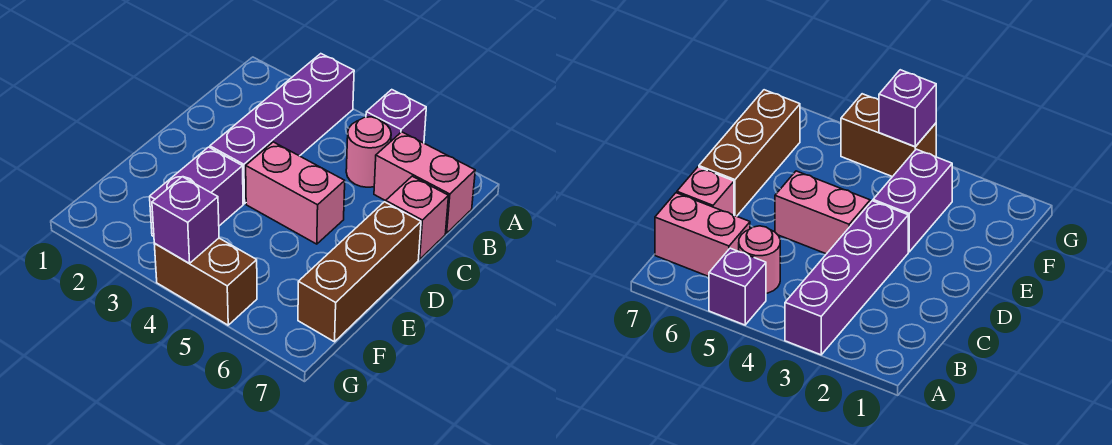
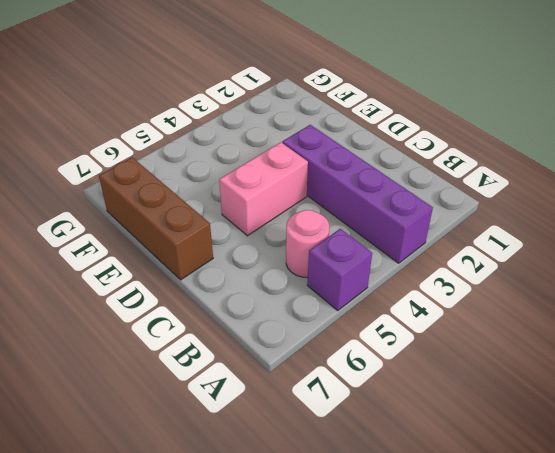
none -> pink brick B6:B7 level 1
none -> pink brick C7 level 1

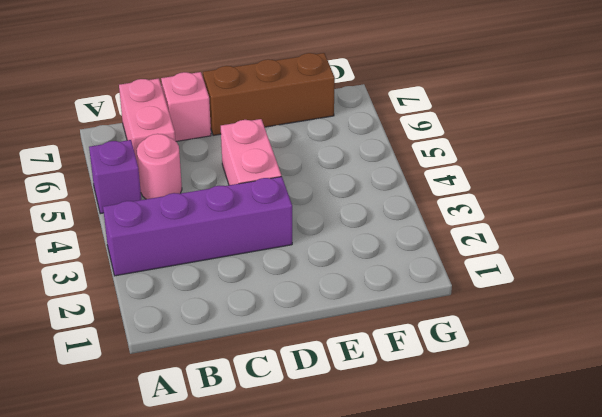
none -> purple brick E3:F3 level 1
none -> brown brick G4:G5 level 1

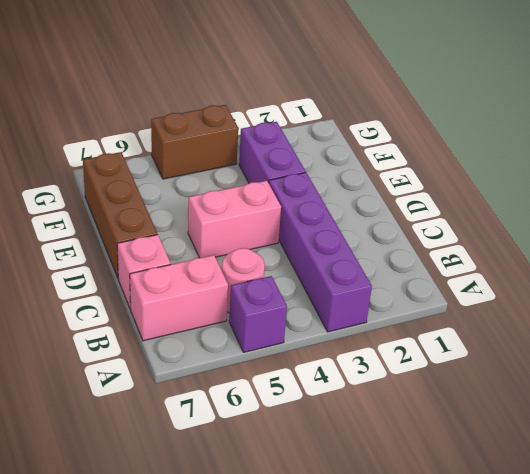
none -> purple brick G4 level 2

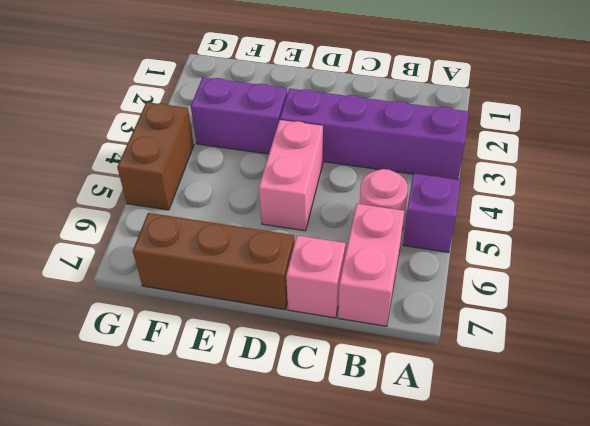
none -> purple brick G4 level 2

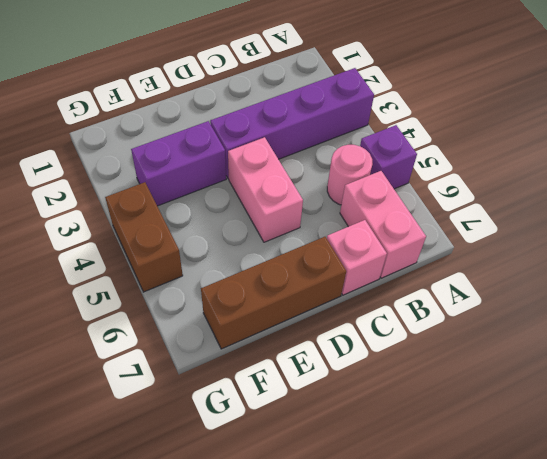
none -> purple brick G4 level 2

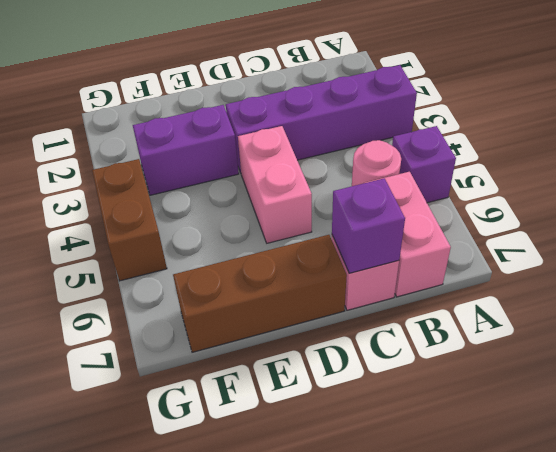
purple brick C7 level 2 -> purple brick G4 level 2

